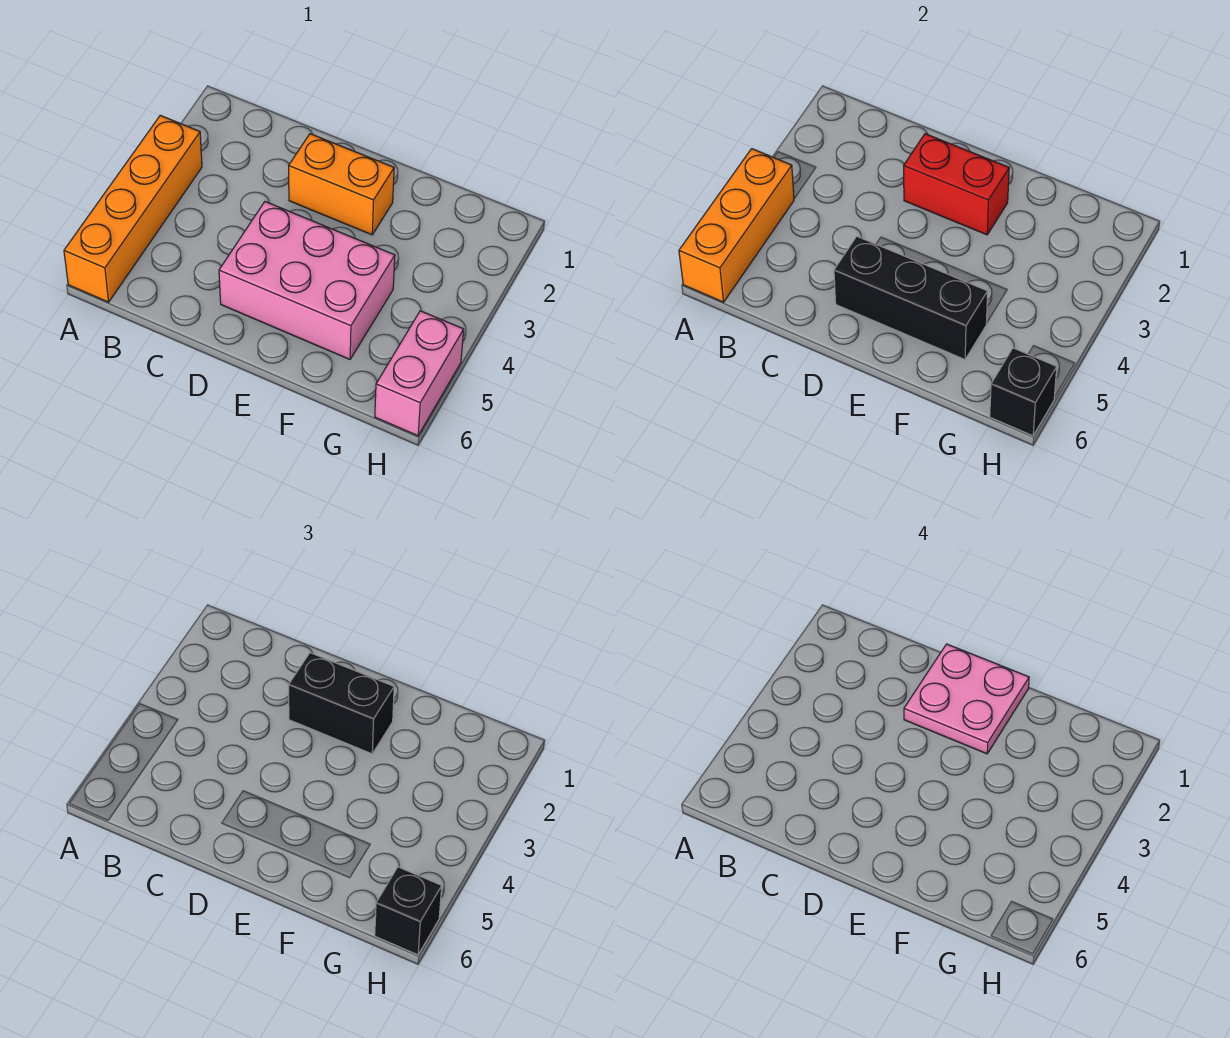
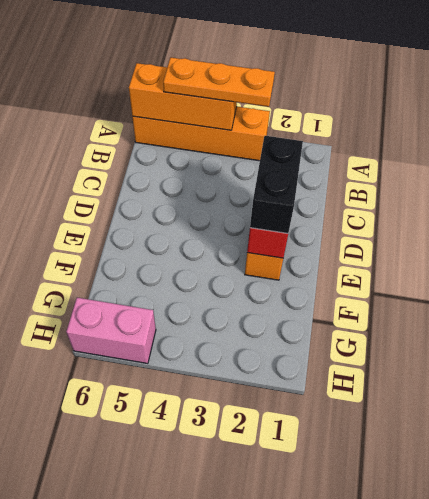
orange plate A3:A5 level 3 -> none
none -> pink brick D4:F5 level 1
none -> black brick D5:F5 level 2

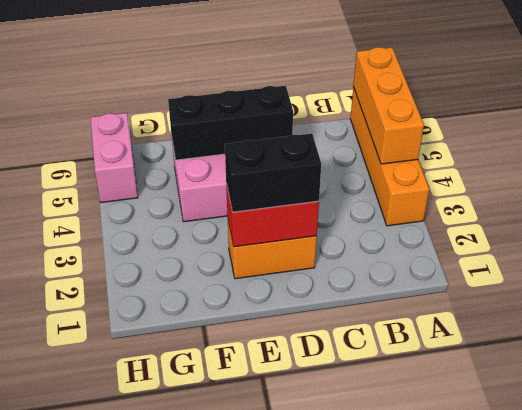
none -> black brick H6 level 2
none -> black brick H6 level 3

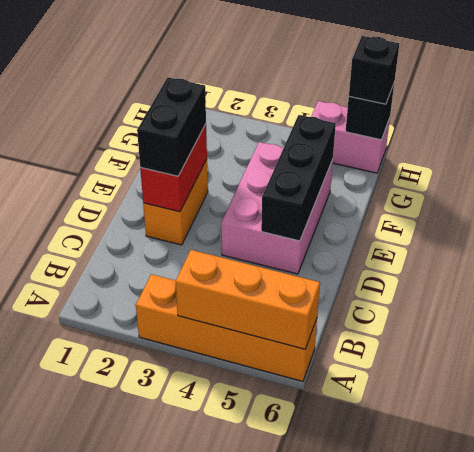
none -> pink plate D1:E2 level 4

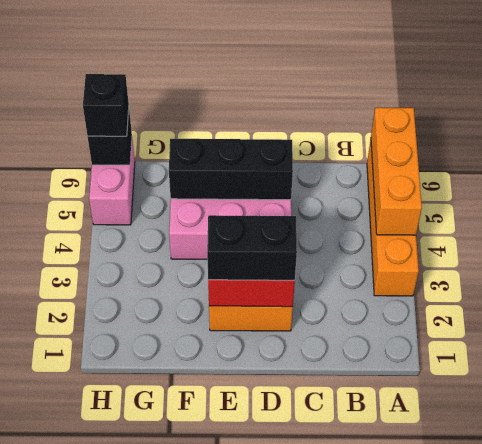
none -> pink plate D1:E2 level 4

